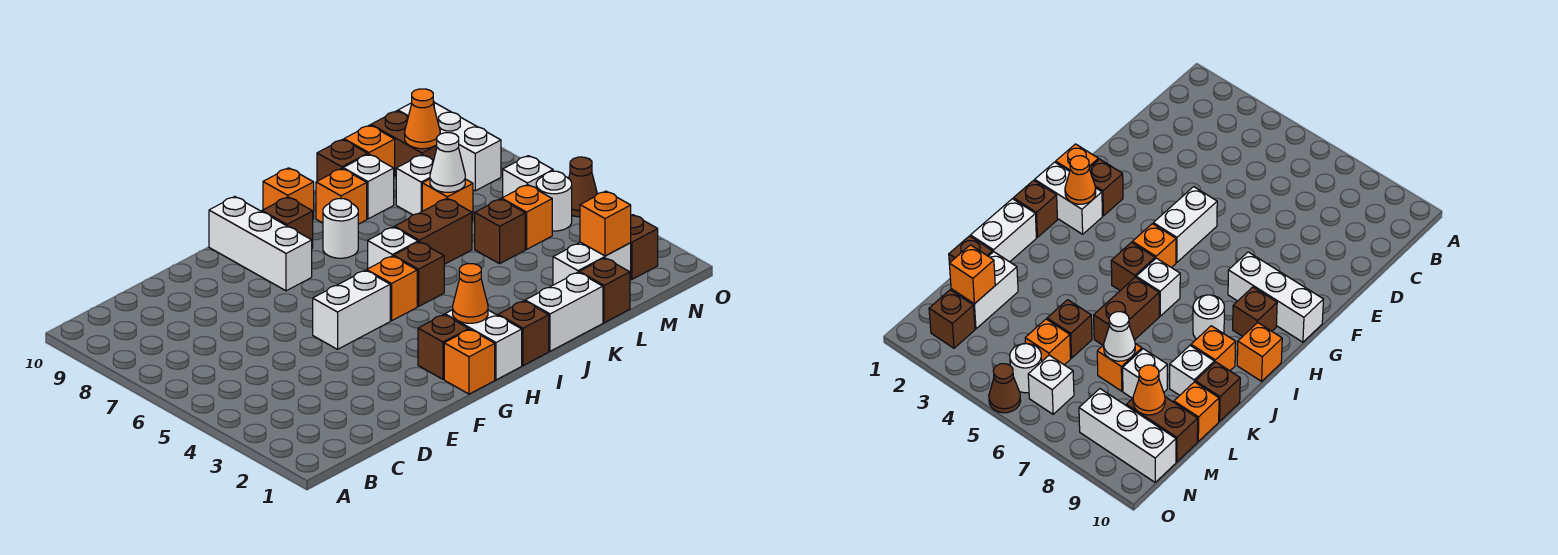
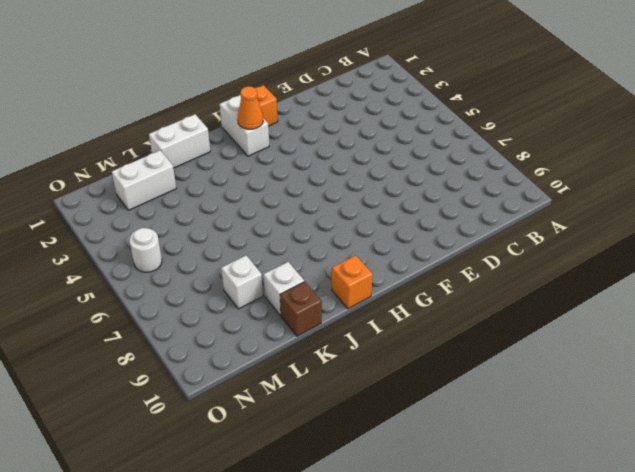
none -> white brick F5:G5 level 1
none -> brown brick G2 level 1
none -> white brick G8:G10 level 1
none -> orange brick H5 level 1

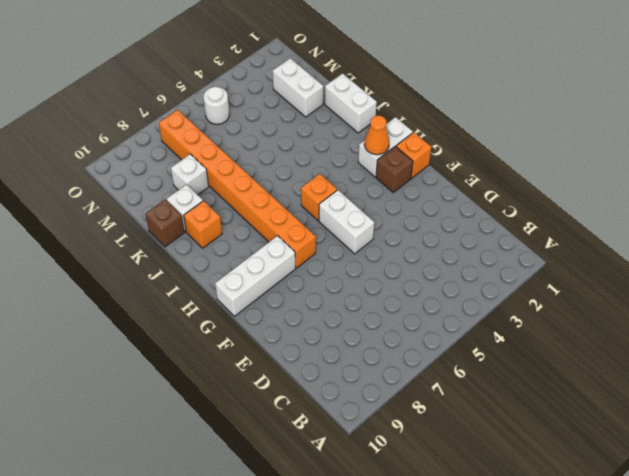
orange brick G7:N7 level 1 -> orange brick L7 level 1
none -> brown brick H9 level 1
none -> brown brick I1 level 1
none -> brown brick I5 level 1
none -> white brick I6 level 1

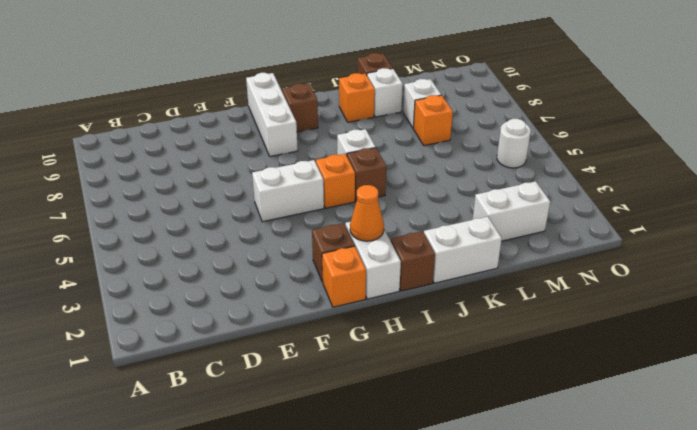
none -> white round brick I8 level 1
none -> orange brick I10 level 1
none -> brown brick J6:K6 level 1
none -> brown brick L1 level 1

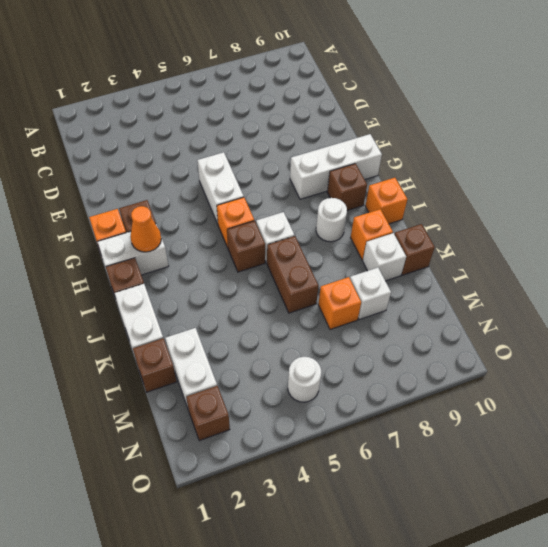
none -> brown brick L5 level 1
none -> orange brick L10 level 1
none -> orange brick M5 level 1
none -> brown brick M9:M10 level 1

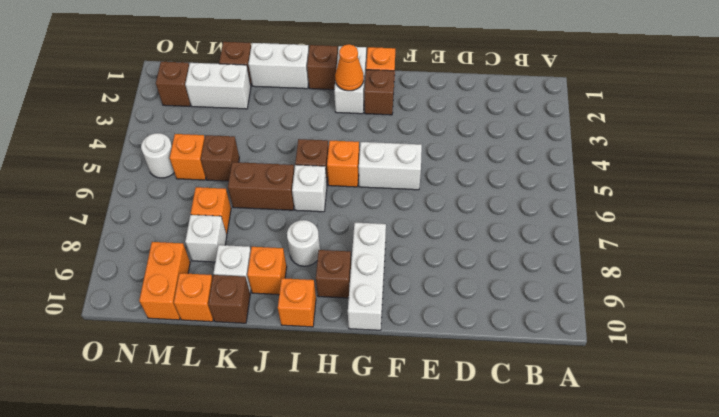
orange brick M9:M10 level 1 -> brown brick M9:M10 level 1
none -> white brick N6 level 1
none -> white brick N8:N10 level 1
none -> brown cone O5 level 1
none -> white cone L7 level 2

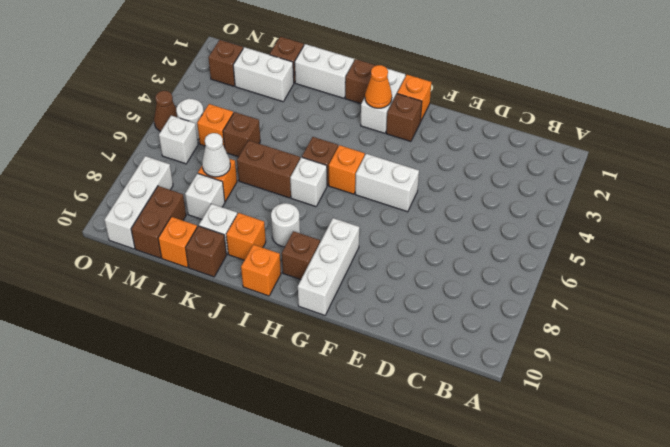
none -> orange brick M2 level 2
none -> orange cone M9 level 2

